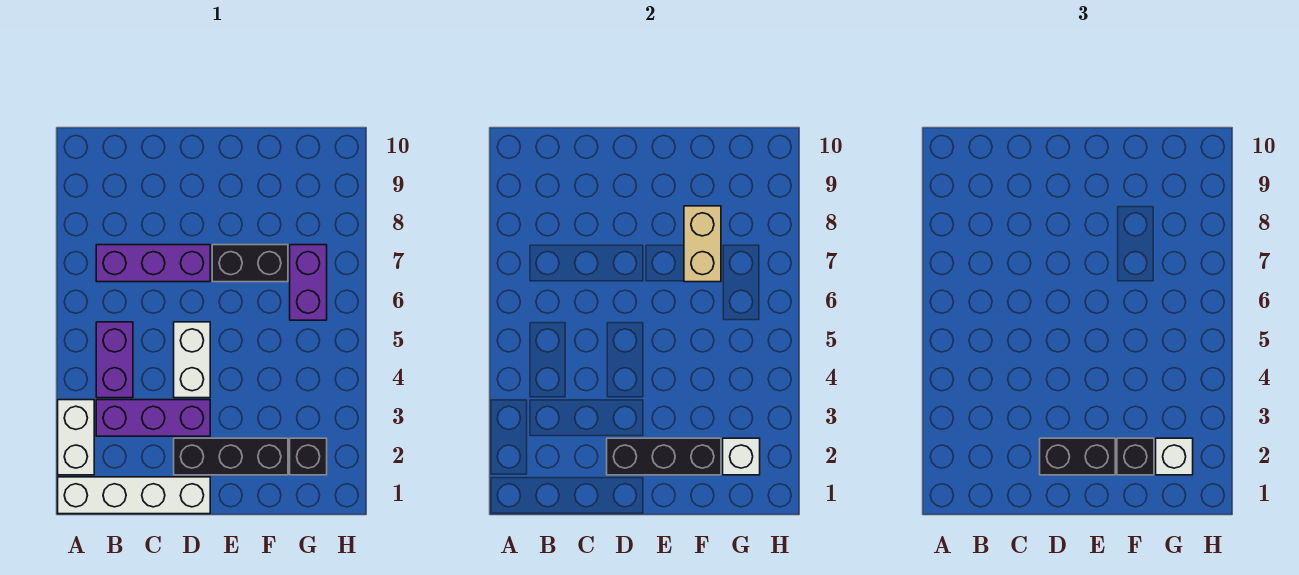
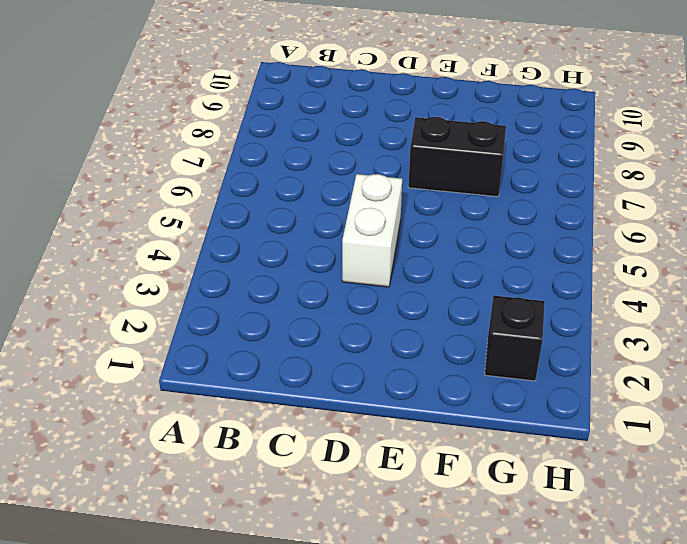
none -> white brick A1:D1 level 1
none -> white brick A2:A3 level 1
none -> purple brick B3:D3 level 1

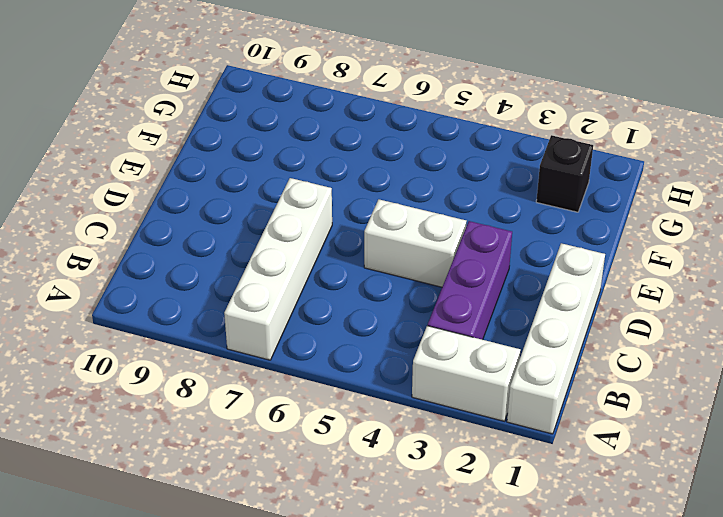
white brick A7:D7 level 1 -> purple brick B7:D7 level 1
none -> purple brick B4:B5 level 1
none -> black brick D2:F2 level 1
none -> black brick E7:F7 level 1

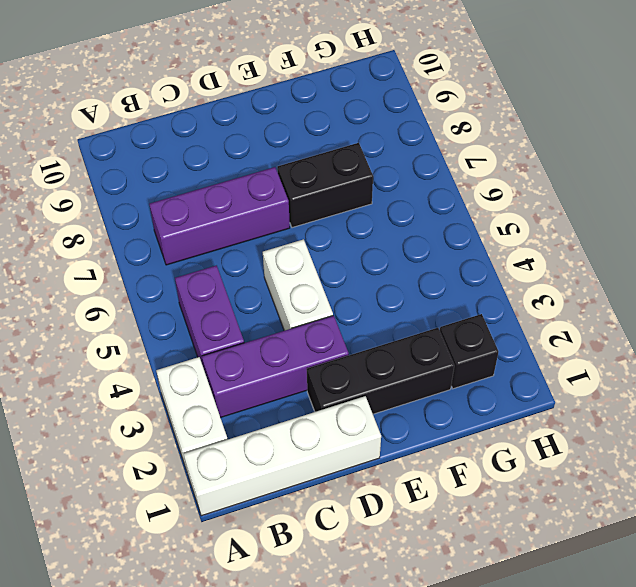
none -> purple brick G6:G7 level 1
none -> black brick D2:F2 level 2
none -> tan brick F7:F8 level 2

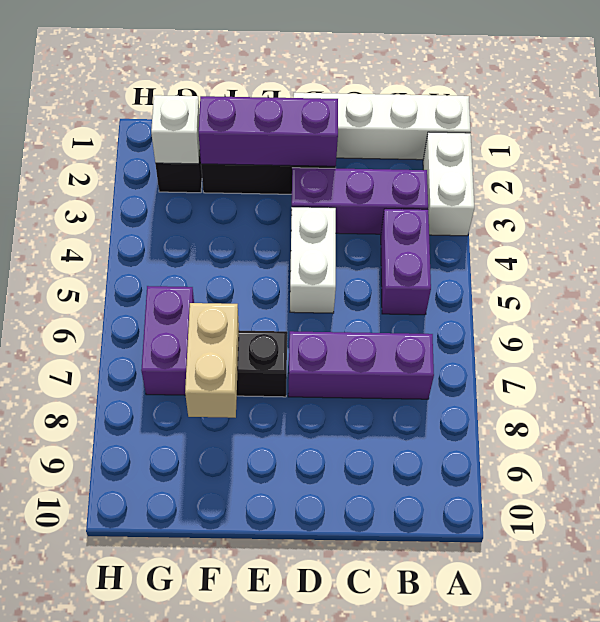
purple brick D2:F2 level 2 -> black brick D2:F2 level 2
none -> black brick D2:E2 level 3
none -> black brick F2 level 3
none -> white brick G2 level 3

